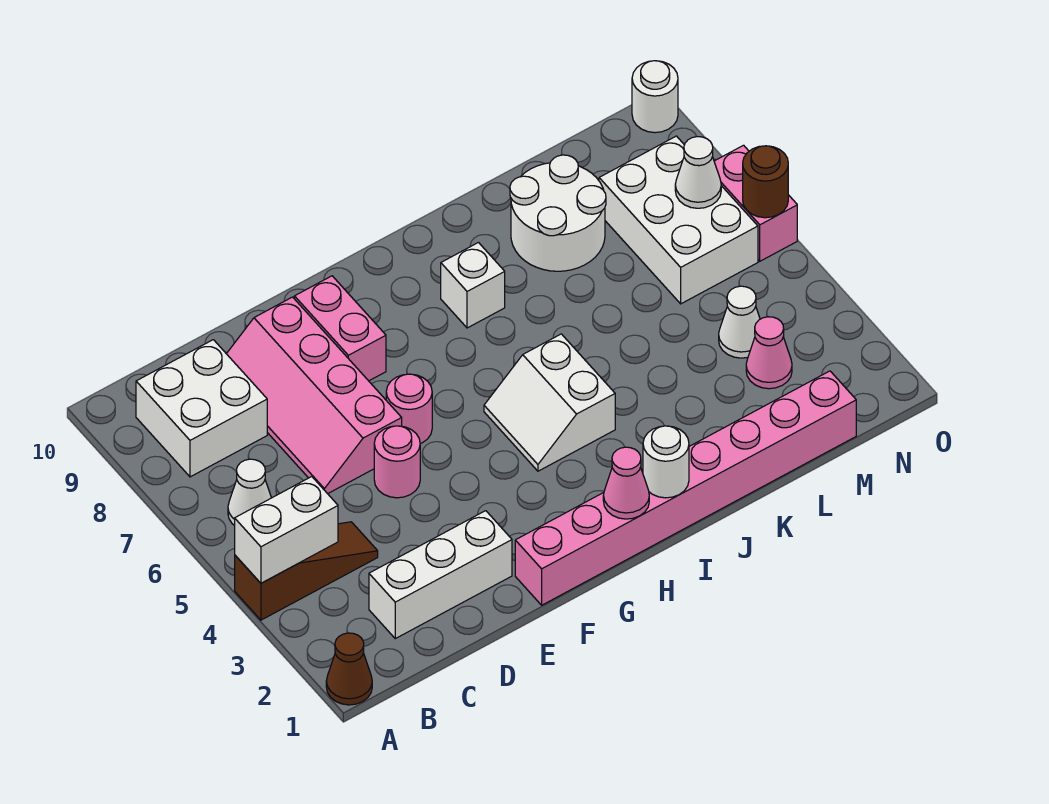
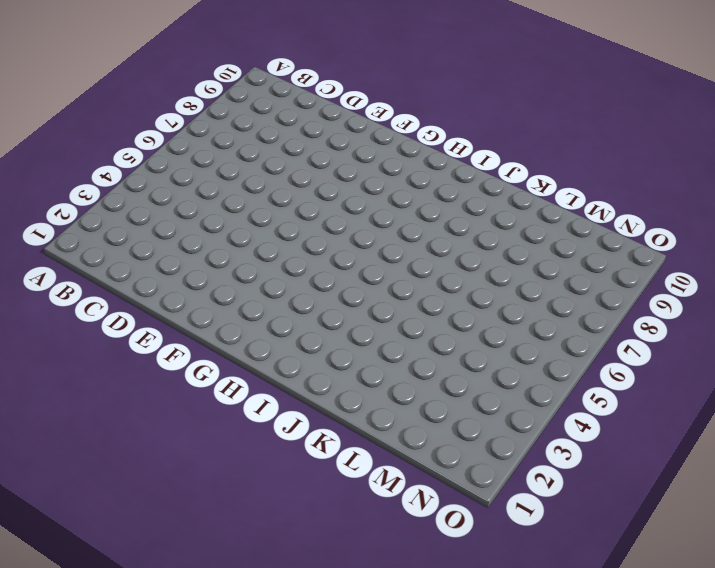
none -> brown cone A1 level 1
none -> brown slope A4:C4 level 1 top A
none -> white cone B6 level 1

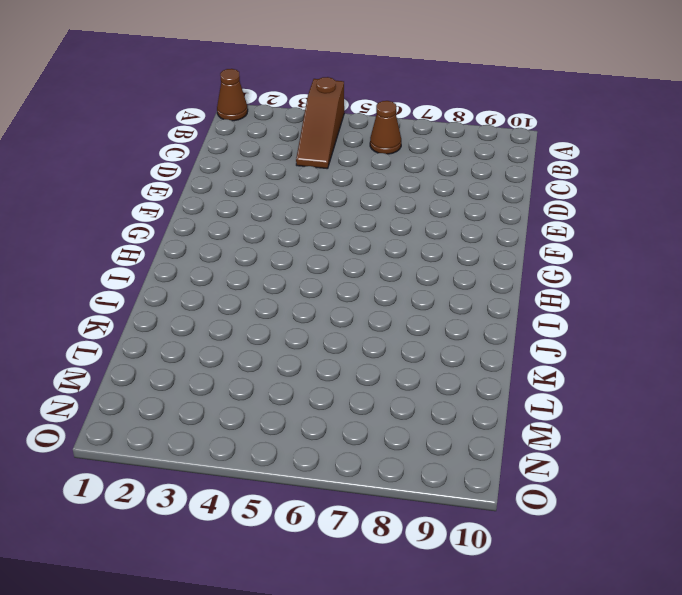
brown cone B6 level 1 -> white cone B6 level 1
none -> white brick B8:C9 level 1
none -> white brick C2:E2 level 1
none -> pink slope D6:E9 level 1 top E

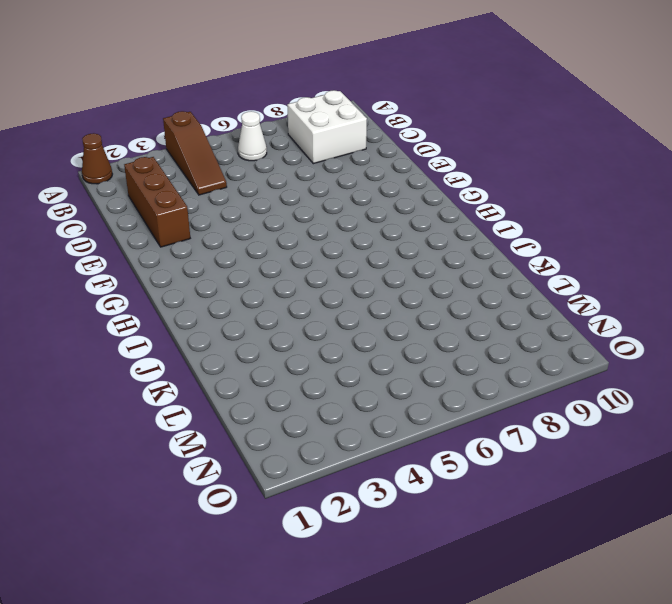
brown brick C2:E2 level 1 -> white brick C2:E2 level 1
none -> pink slope D6:E9 level 1 top E
none -> pink round brick E5 level 1
none -> pink brick F1:M1 level 1

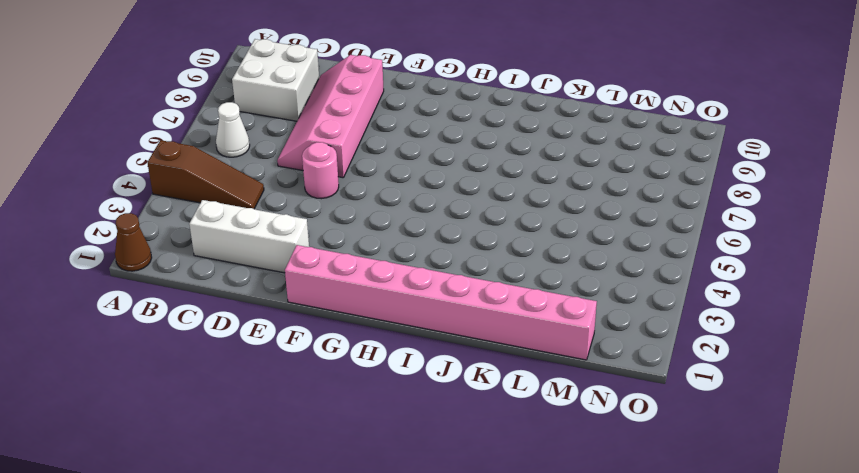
none -> pink round brick F6 level 1
none -> pink brick F8:F9 level 1
none -> white slope H4:I5 level 1 top I

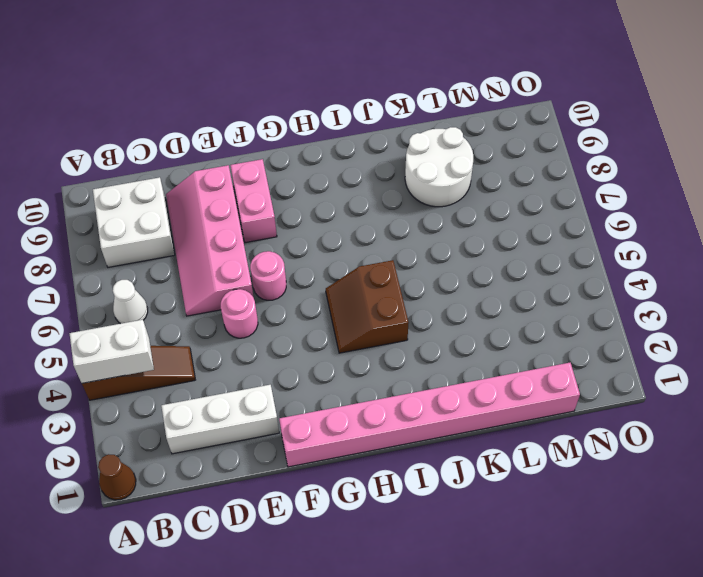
brown slope H4:I5 level 1 top I -> white slope H4:I5 level 1 top I
none -> white brick I8 level 1
none -> pink cone M3 level 1
none -> white cone M4 level 1

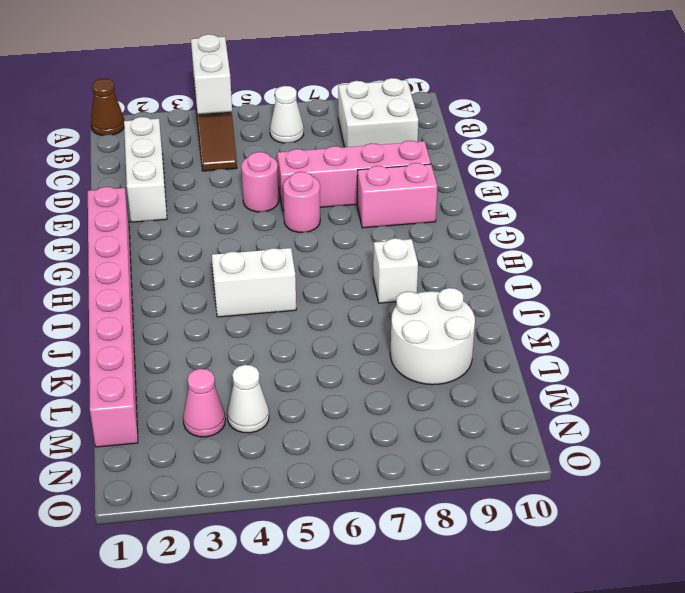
none -> white brick M6:N8 level 1
none -> pink brick O6:O7 level 1
none -> white round brick O10 level 1

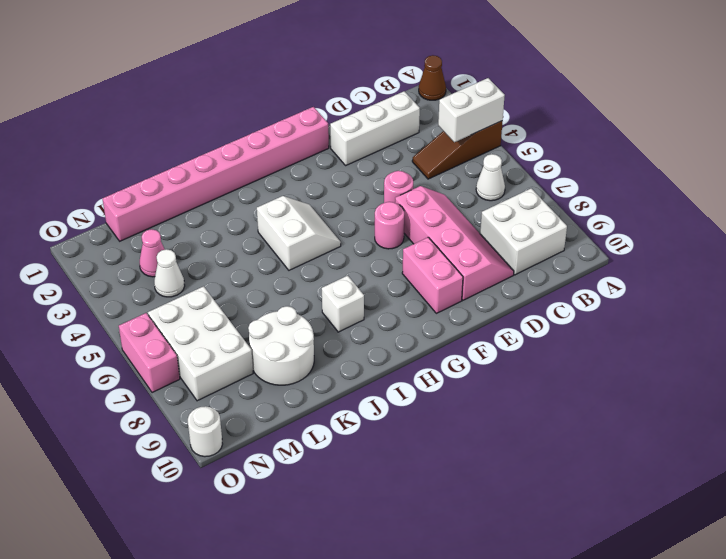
none -> pink cone H1 level 2
none -> white round brick I1 level 2
none -> white cone N7 level 2

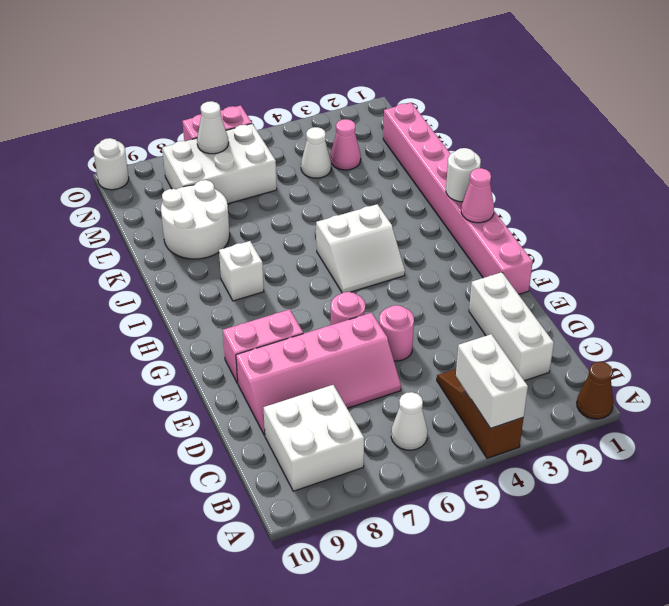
none -> brown round brick O6 level 2

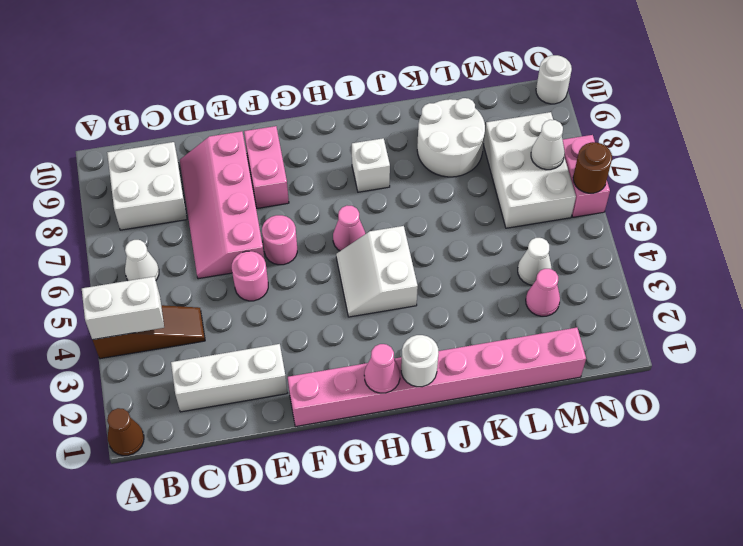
pink cone H6 level 1 -> none

